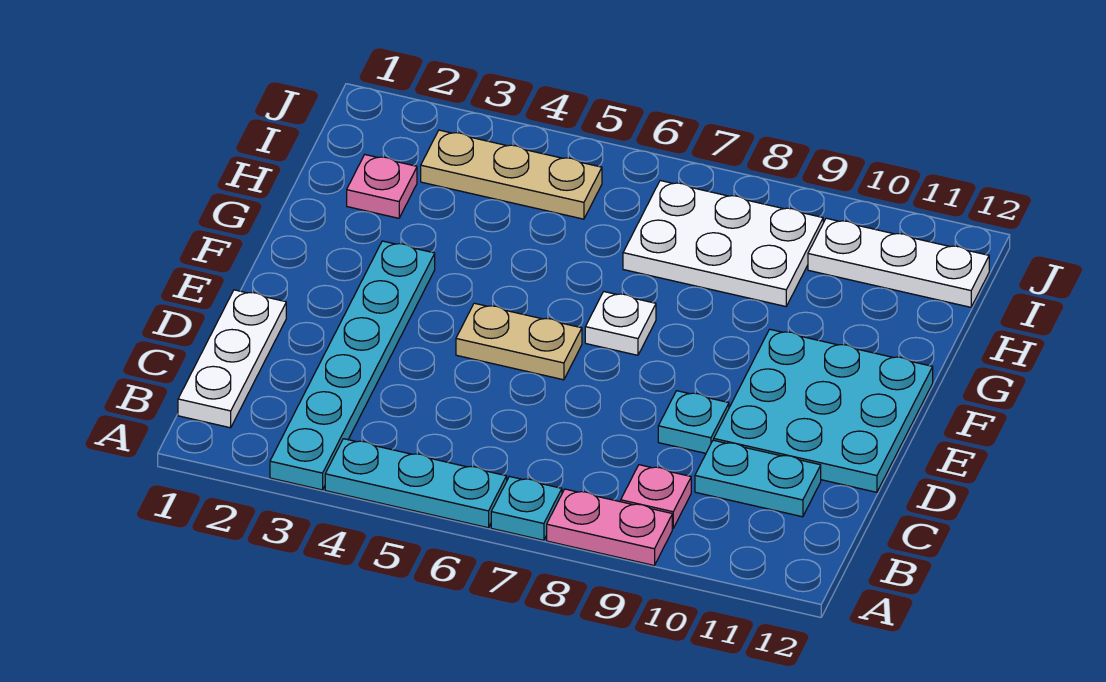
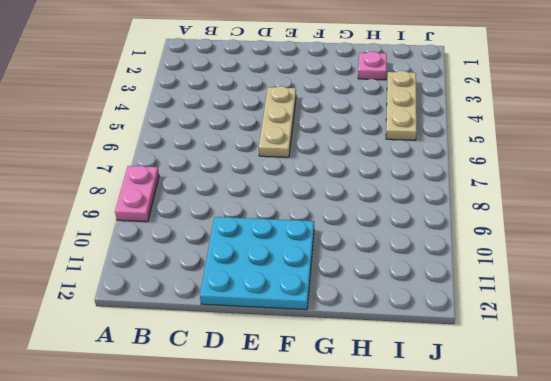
tan plate E4:E6 level 1 -> tan plate E5:E6 level 1
none -> cyan plate A3:F3 level 1
none -> cyan plate A4:A6 level 1
none -> cyan plate A7 level 1

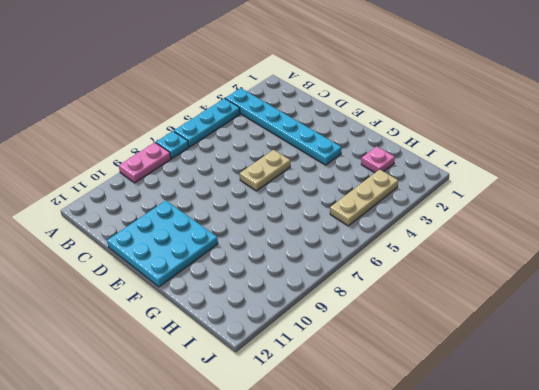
none -> white plate B1:D1 level 1
none -> pink plate B9 level 1
none -> cyan plate C10:C11 level 1

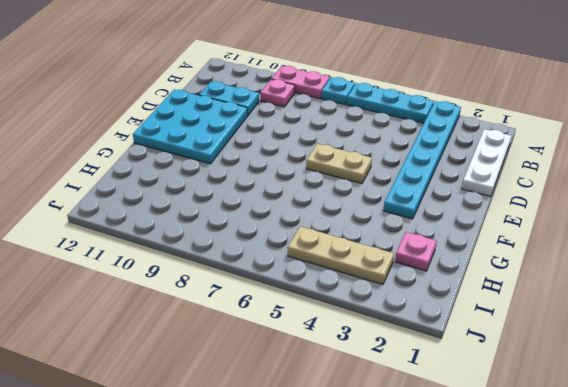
none -> cyan plate D9 level 1
none -> white plate F7 level 1
none -> white plate H7:I9 level 1

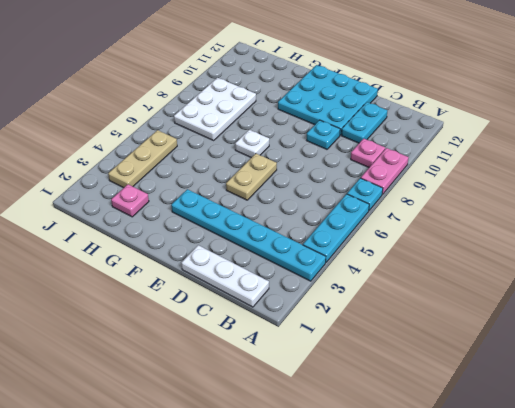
none -> white plate I10:I12 level 1

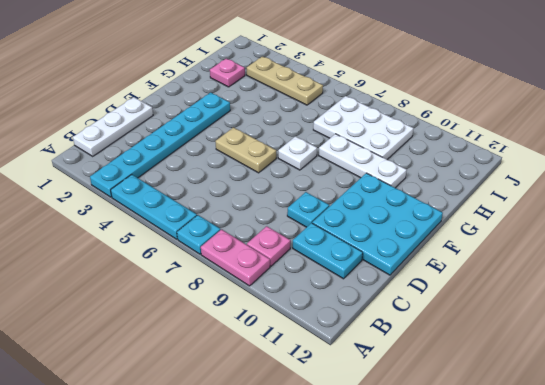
white plate G8:G10 level 1 -> white plate I10:I12 level 1

